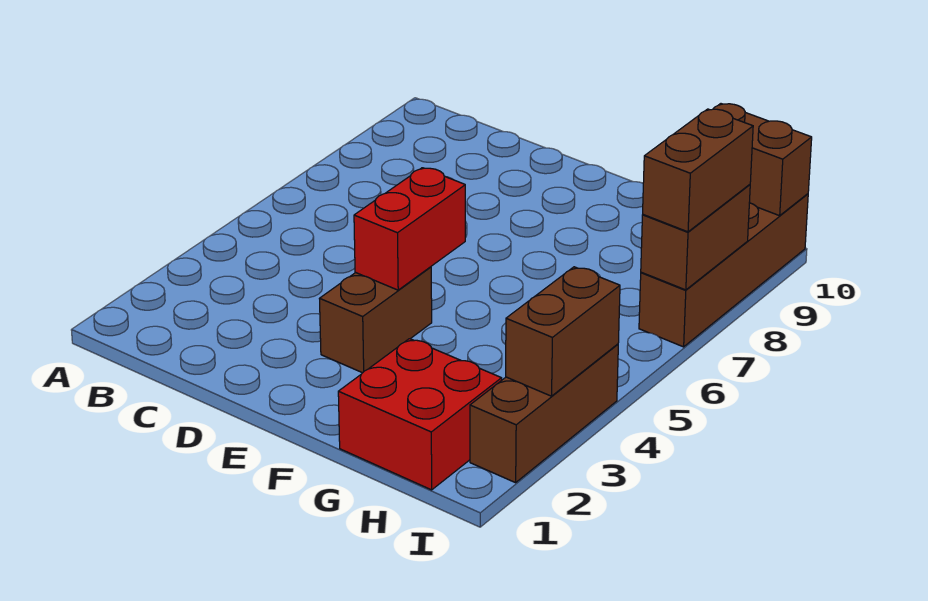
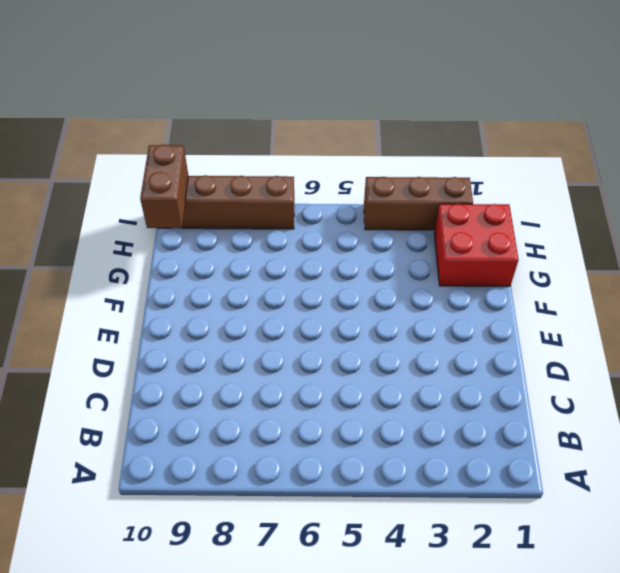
none -> brown brick E3:E4 level 1
none -> red brick E4:E5 level 2

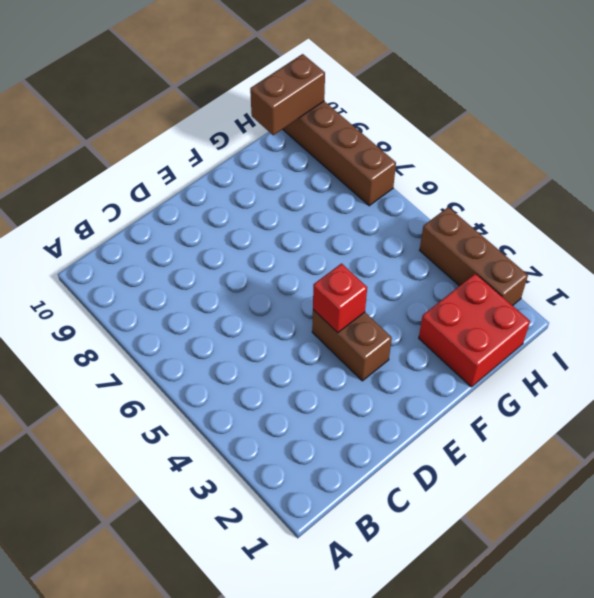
red brick E4 level 2 -> red brick E4:E5 level 2
none -> brown brick I3:I4 level 2
none -> brown brick I7:I8 level 2

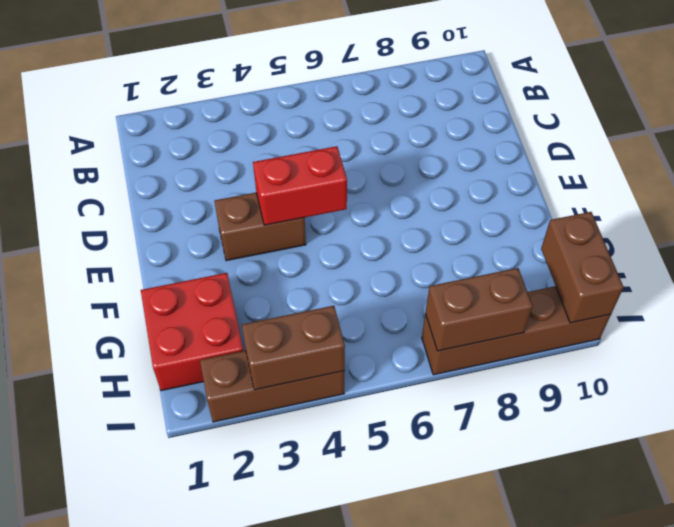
none -> brown brick I7:I8 level 3

